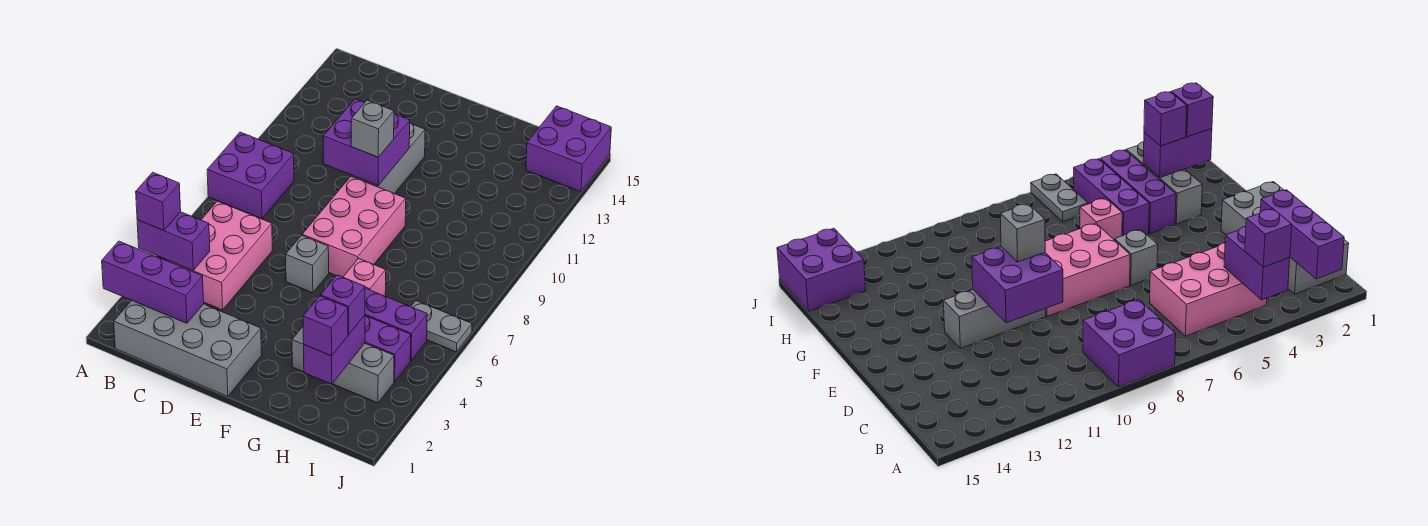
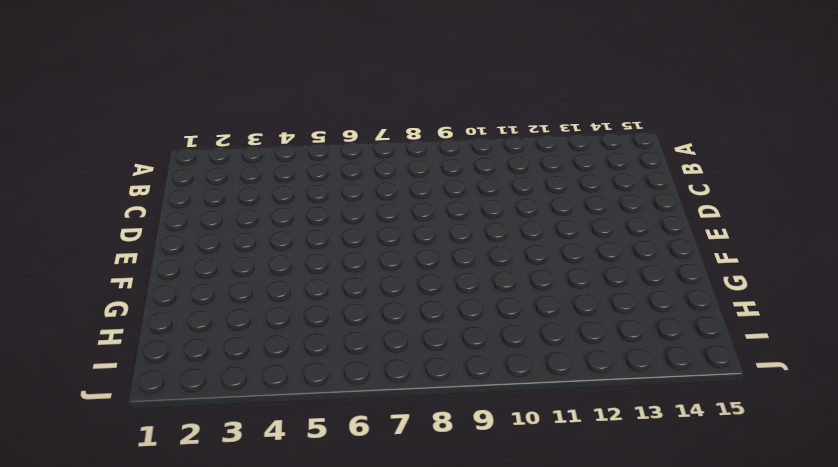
none -> purple brick A8:B9 level 1
none -> grey brick B1:E2 level 1
none -> pink brick B4:C6 level 1

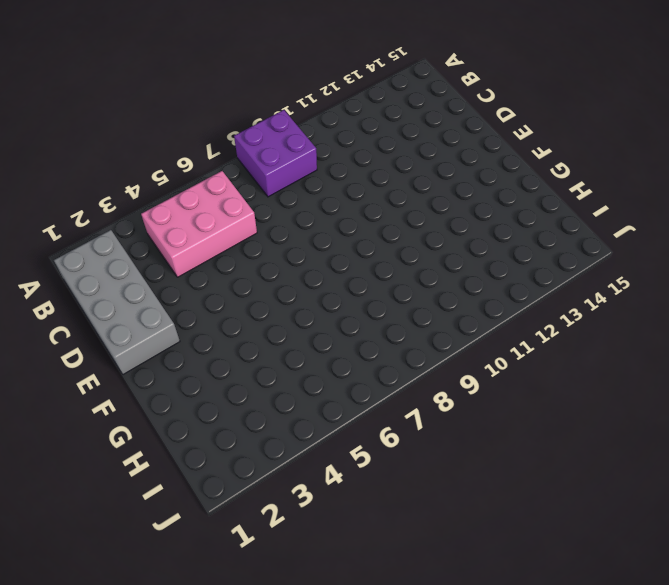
none -> grey brick E6 level 1
none -> pink brick E7:F9 level 1
none -> grey brick E10:E12 level 1

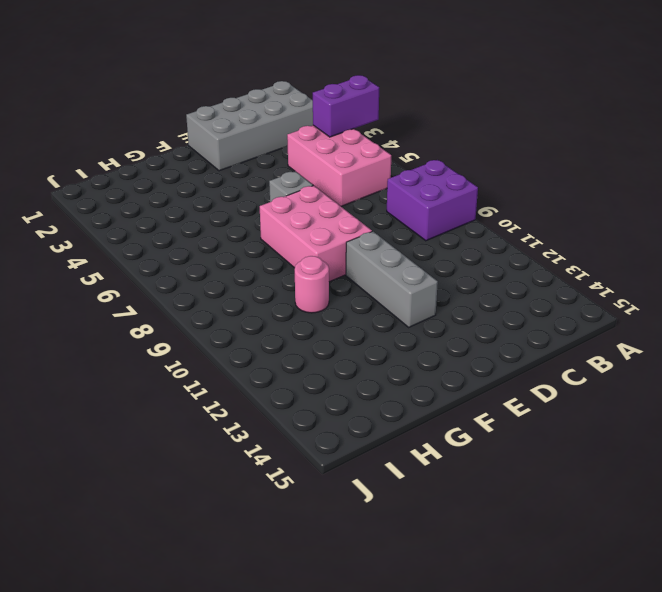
pink round brick G10 level 1 -> none
none -> grey brick G3:I3 level 1
none -> purple brick G4:I4 level 1
none -> purple brick G5:I5 level 1

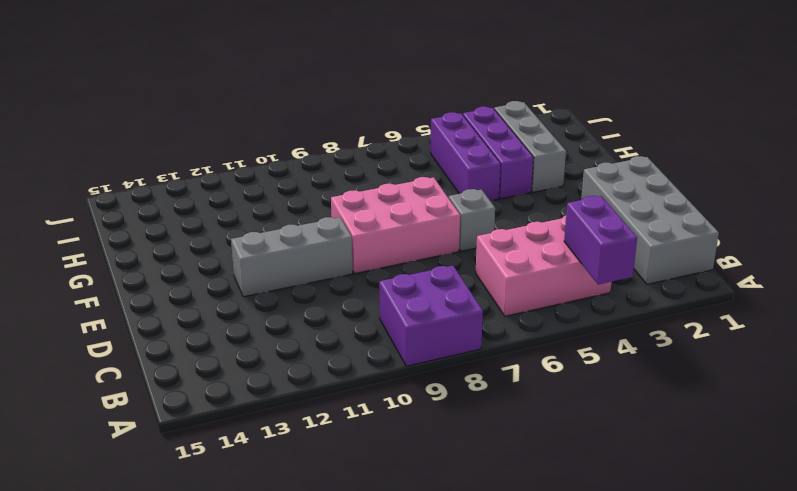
none -> pink brick G6 level 1
none -> grey plate I6:J6 level 1
none -> purple brick I14:J15 level 1

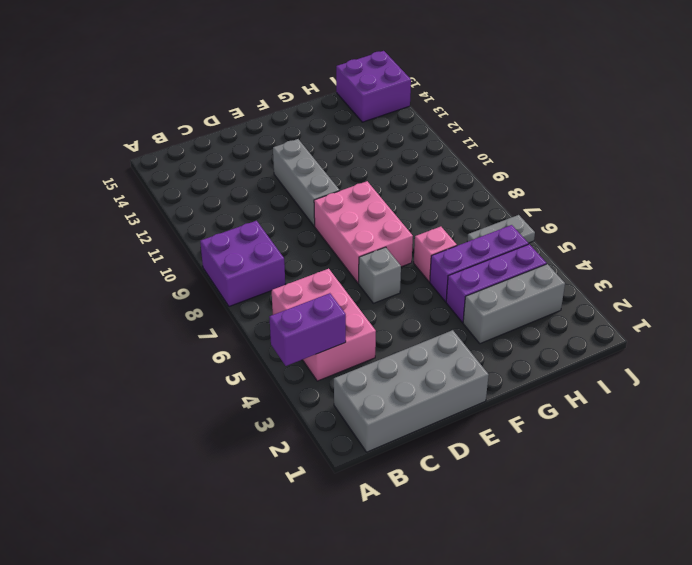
none -> purple brick A2:C2 level 2
none -> purple brick D10:E11 level 2
none -> purple brick H2:H3 level 2

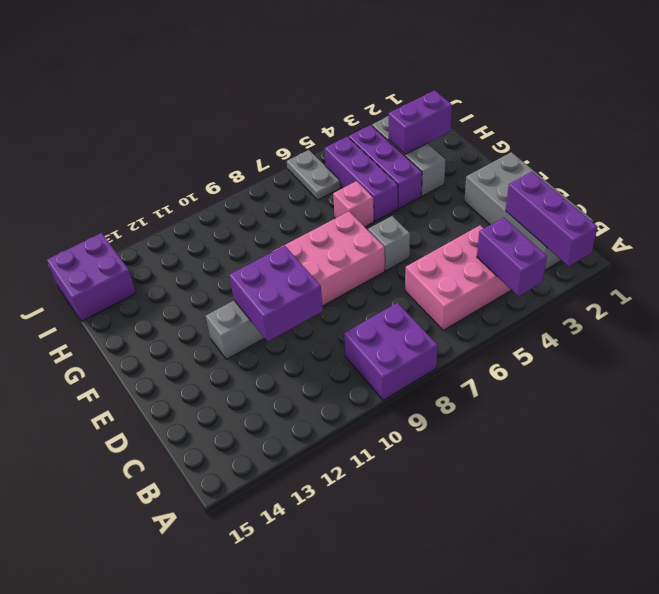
none -> purple brick A4 level 3
none -> grey brick E10 level 3
none -> purple brick H2 level 3

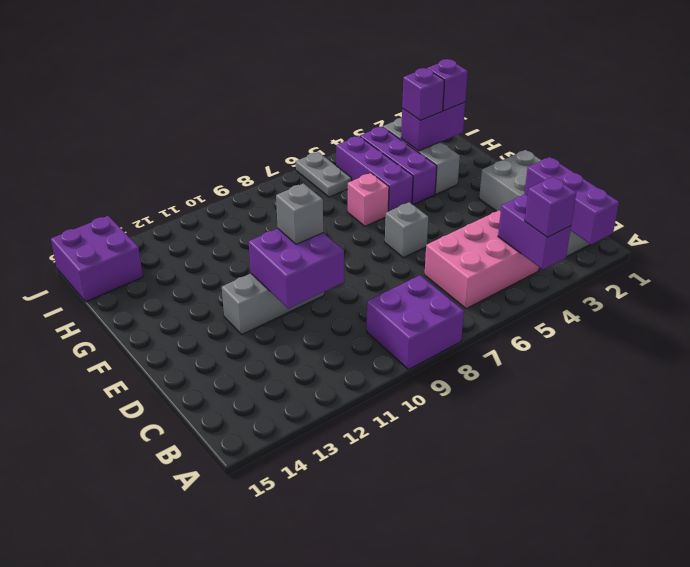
none -> pink brick E7:F9 level 1

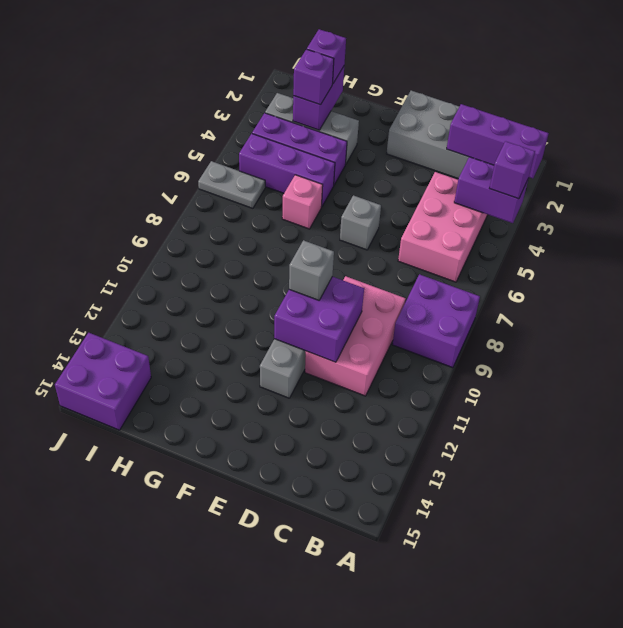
pink brick C9:D11 level 1 -> pink brick E7:F9 level 1

